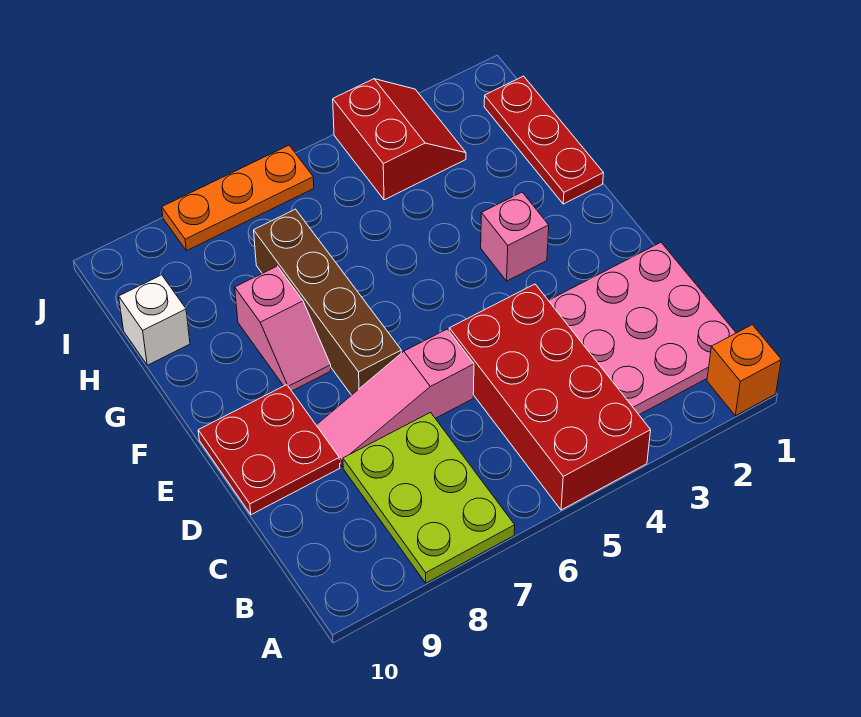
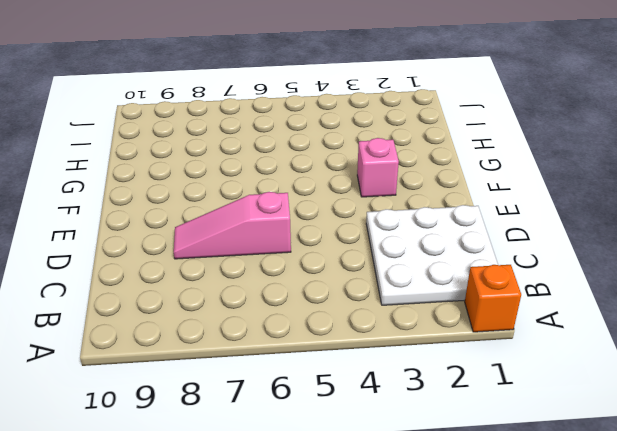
white plate B1:D3 level 1 -> pink plate B1:D3 level 1
none -> red brick A4:D5 level 1
none -> lime plate A7:C8 level 1
none -> red plate D9:E10 level 1

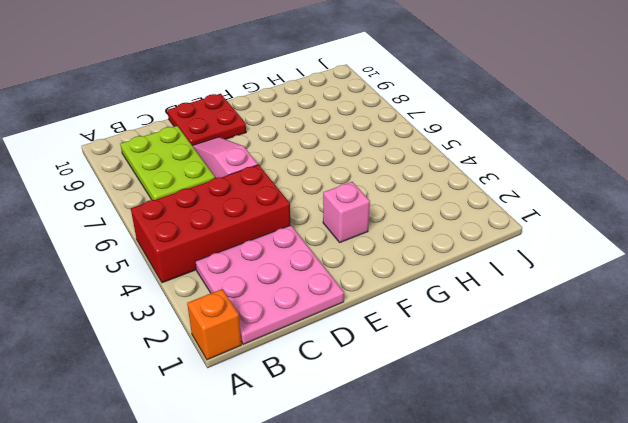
lime plate B7:C9 level 1 -> lime plate A7:C8 level 1
none -> brown brick E7:H7 level 1
none -> pink slope F8:G8 level 1 top G
none -> red plate G1:I1 level 1

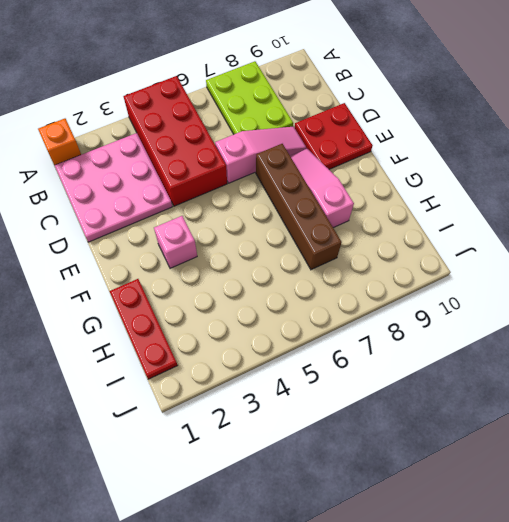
pink slope E8:G8 level 1 top G -> pink slope F8:G8 level 1 top G
none -> white brick H10 level 1
none -> red slope I3:J4 level 1 top 4
none -> orange plate J6:J8 level 1

